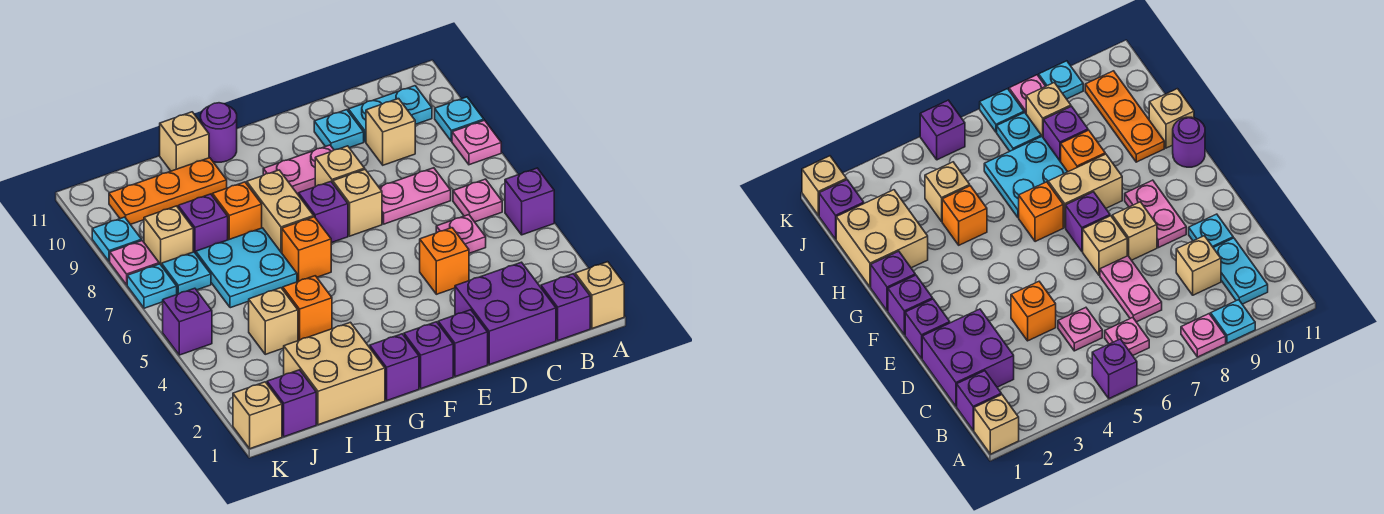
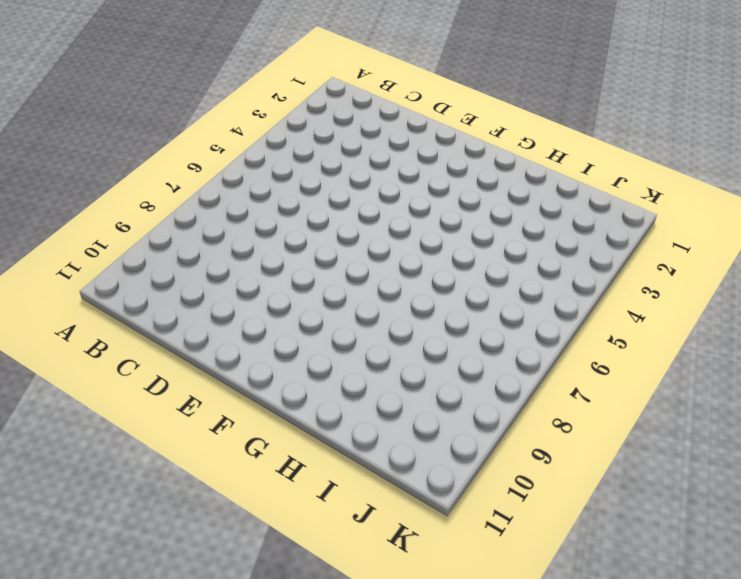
none -> tan brick A1 level 1
none -> purple brick A5 level 1
none -> pink plate A8 level 1
none -> cyan plate A9 level 1

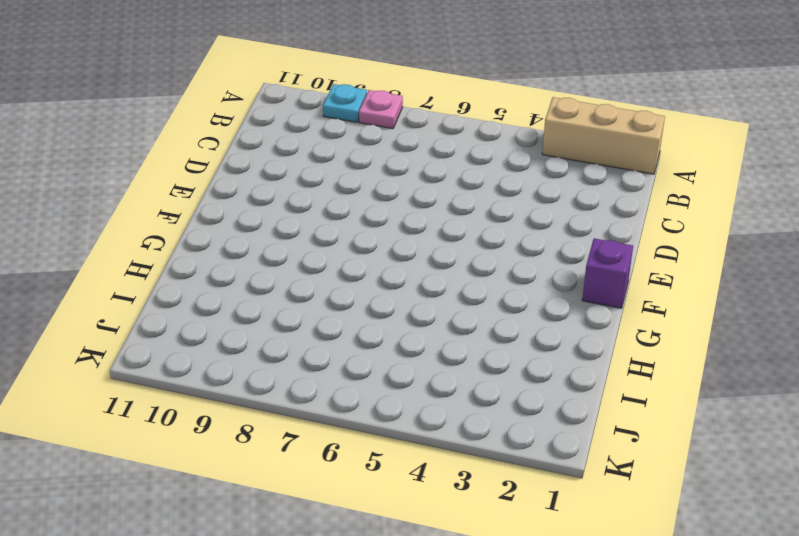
tan brick A1:A3 level 1 -> tan brick A1 level 1
none -> purple brick A5 level 1
none -> purple brick B1 level 1
none -> pink plate B6 level 1
none -> cyan plate B10:C10 level 1

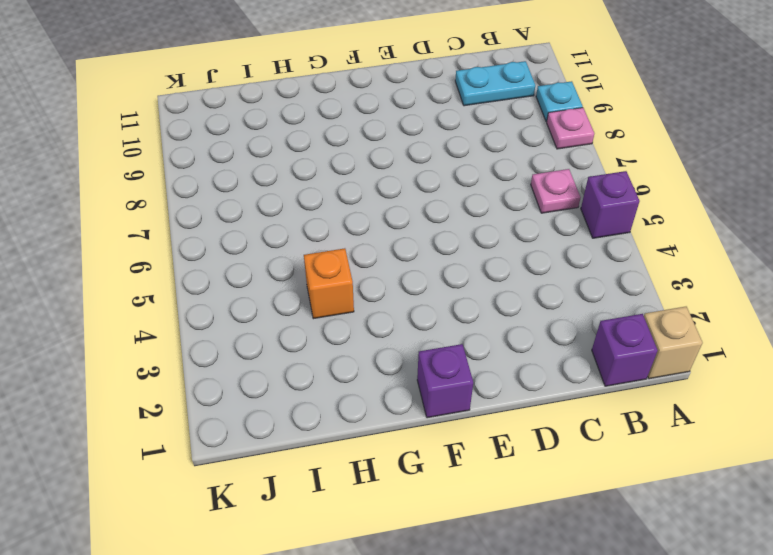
none -> purple brick C1:D2 level 1
none -> pink plate C5 level 1
none -> pink plate C7:D7 level 1
none -> tan brick C9 level 1

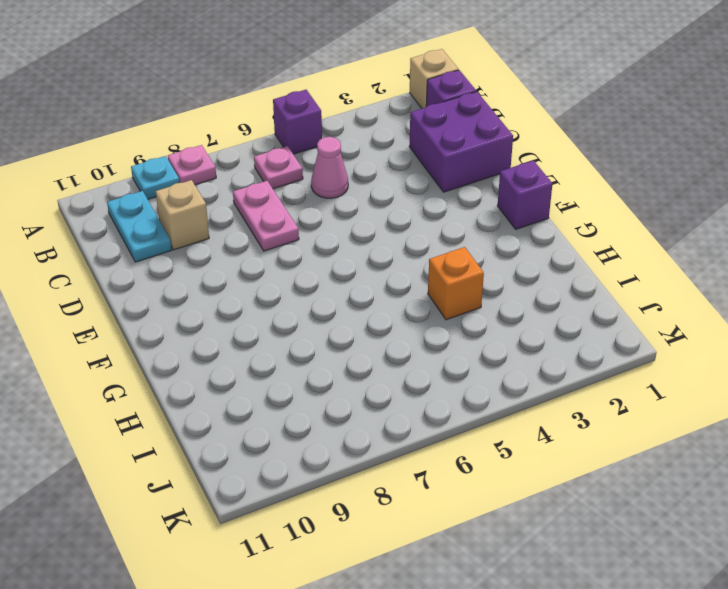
pink cone C5 level 1 -> pink plate C5 level 1
none -> orange brick D4 level 1
none -> cyan plate D10 level 1
none -> purple brick E1 level 1
none -> tan brick E7 level 1

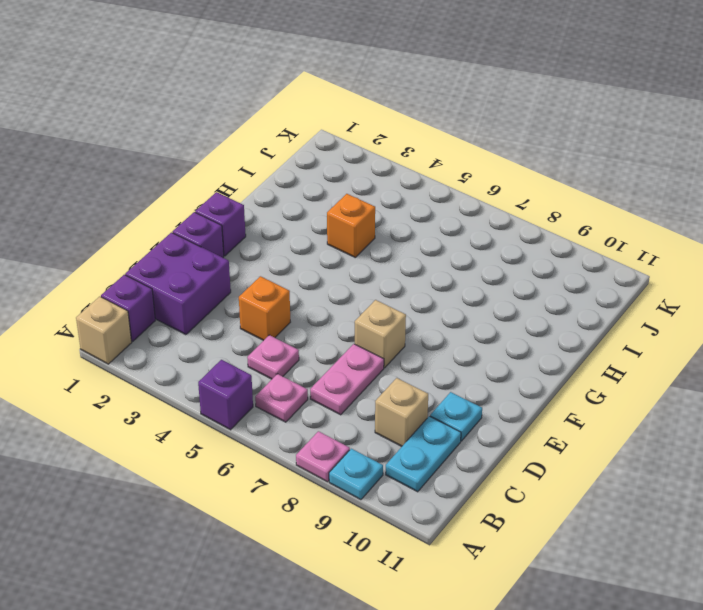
none -> tan brick E8 level 1
none -> pink plate E9:F9 level 1
none -> purple brick F7 level 1
none -> purple brick G1 level 1

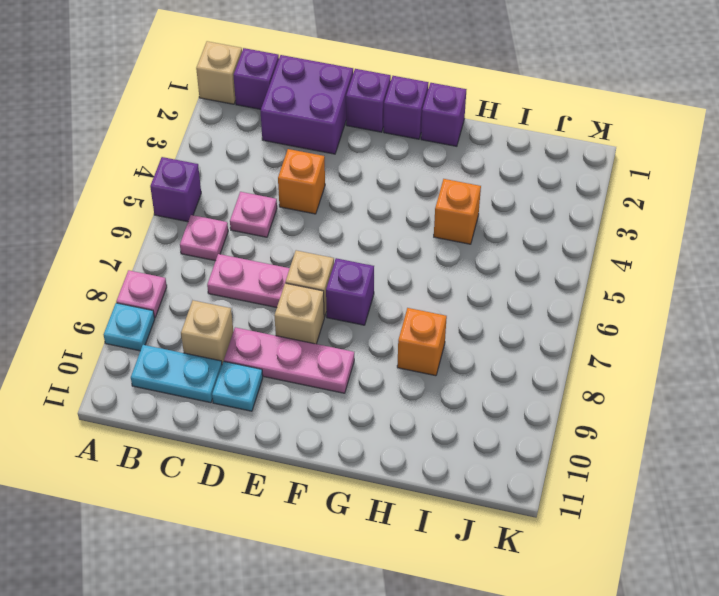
pink plate D9:F9 level 1 -> pink plate E9:F9 level 1
none -> orange brick G6 level 1
none -> tan brick G7:G8 level 1
none -> purple round brick G11 level 1
none -> tan brick H1:I2 level 1

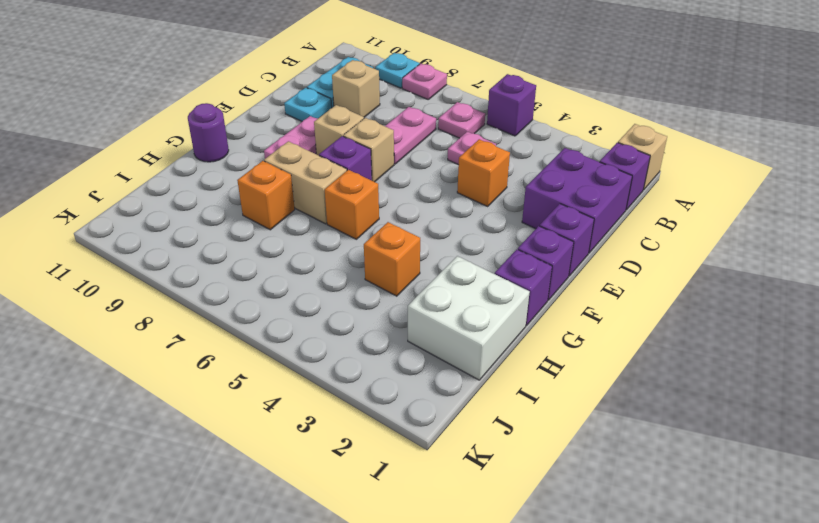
white brick H1:I2 level 1 -> tan brick H1:I2 level 1
none -> cyan plate H6:I7 level 1
none -> orange plate H10:J10 level 1
none -> tan brick H11 level 1
none -> tan brick I4 level 1

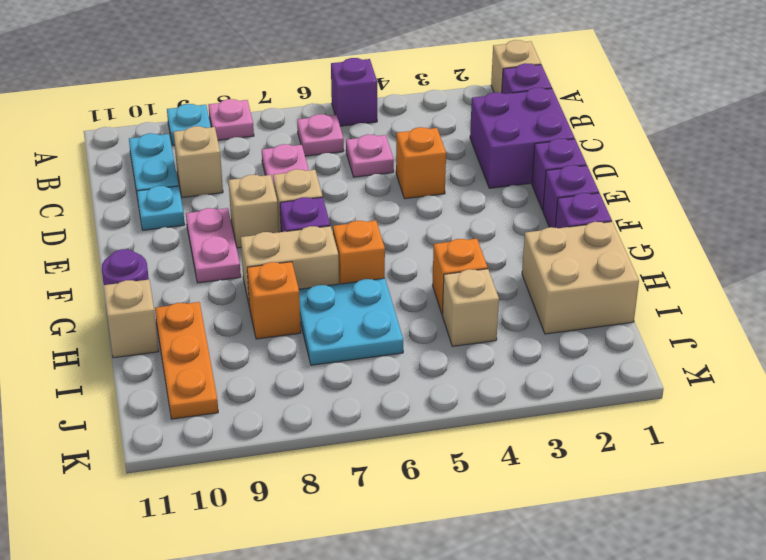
none -> purple brick I8 level 1
none -> purple brick J1 level 1
none -> cyan plate J7 level 1
none -> tan brick J8 level 1

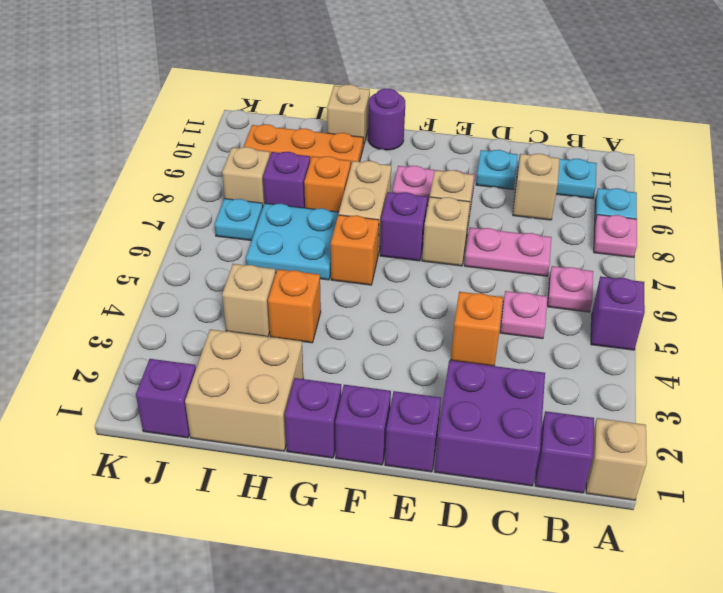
none -> tan brick K1 level 1
none -> purple brick K5 level 1
none -> cyan plate K7 level 1
none -> pink plate K8 level 1

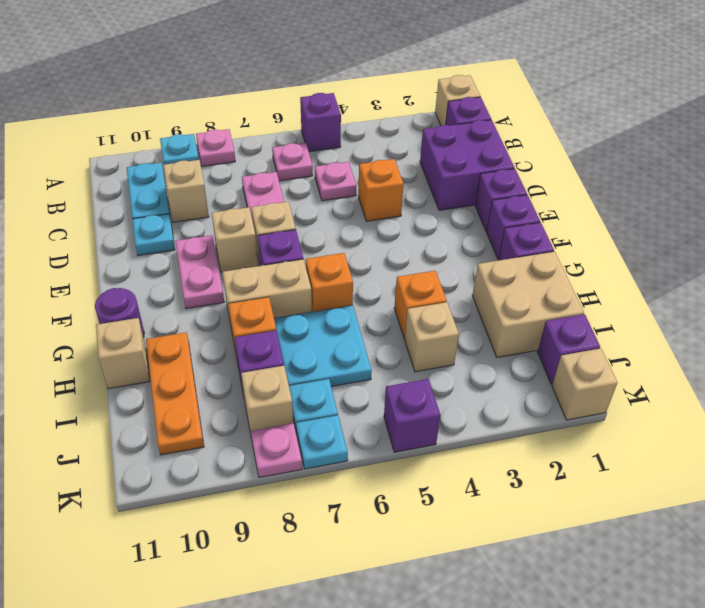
none -> cyan plate K9 level 1

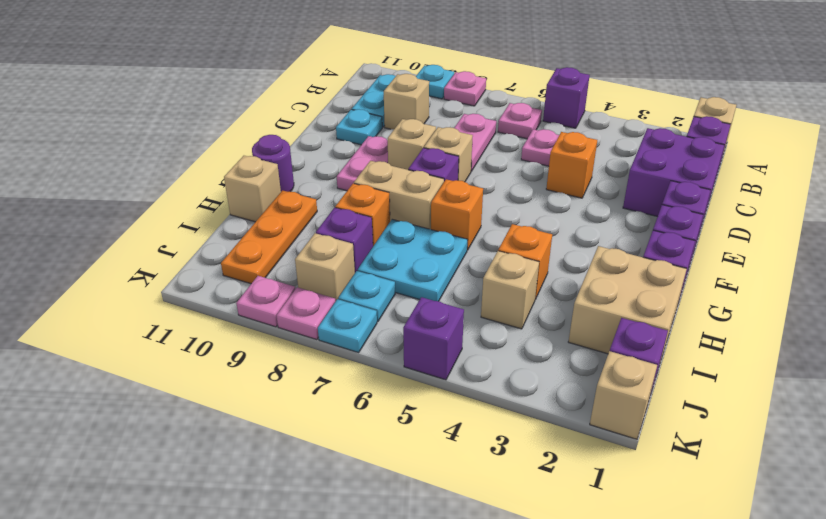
pink plate K9 level 1 -> cyan plate K9 level 1

